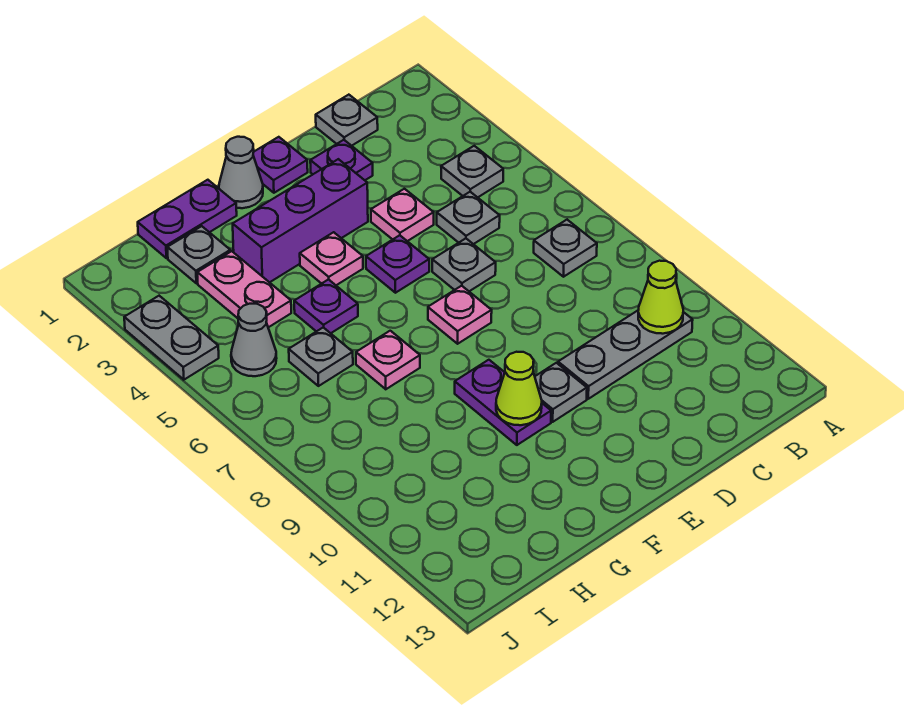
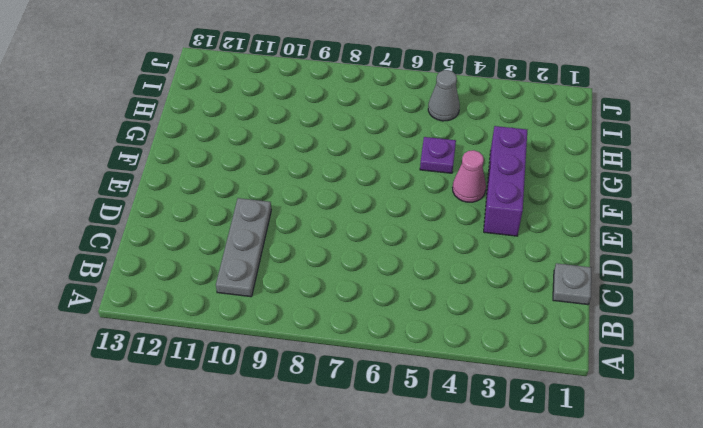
pink cone F4 level 1 -> pink plate F4 level 1
none -> grey plate B4 level 1
none -> grey plate B7 level 1
none -> grey plate C5 level 1

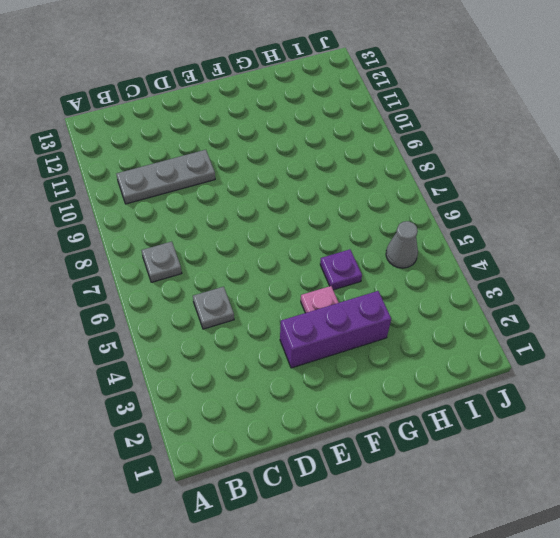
none -> grey plate B4 level 1
none -> grey plate C1 level 1
none -> purple plate D2 level 1

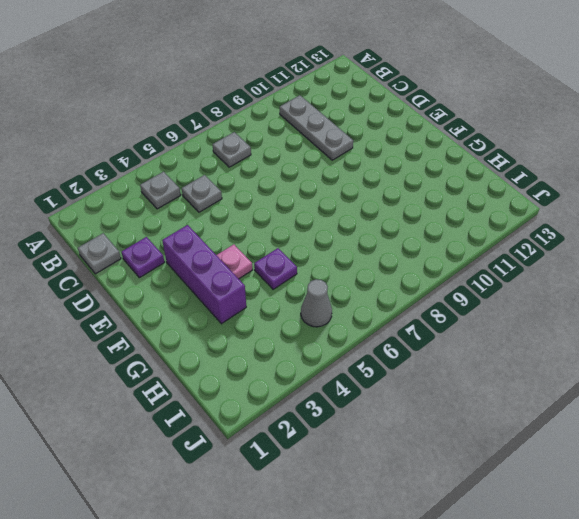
none -> pink plate D4 level 1
none -> grey plate D6 level 1
none -> purple plate E1 level 1

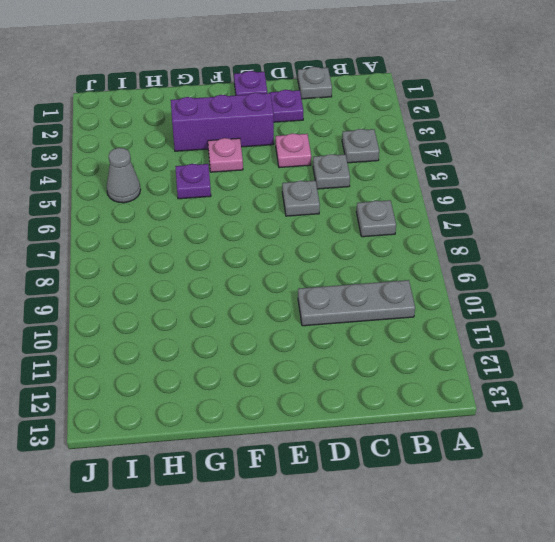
none -> purple plate E5 level 1
none -> pink plate E7 level 1
none -> grey plate E10 level 1

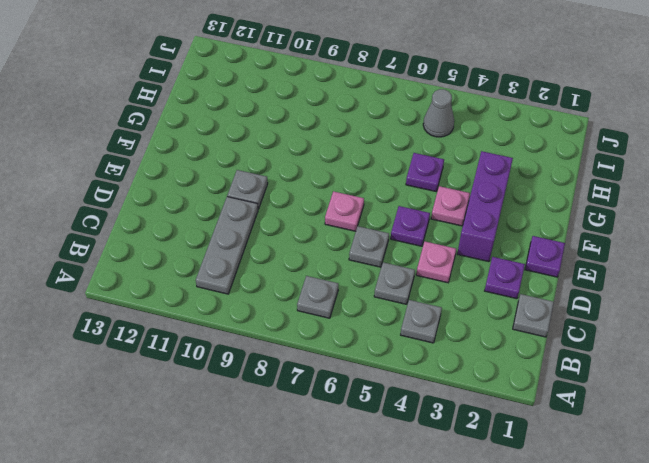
none -> grey cone F1 level 1
none -> purple plate F9:F10 level 1
none -> purple plate G1:H1 level 1

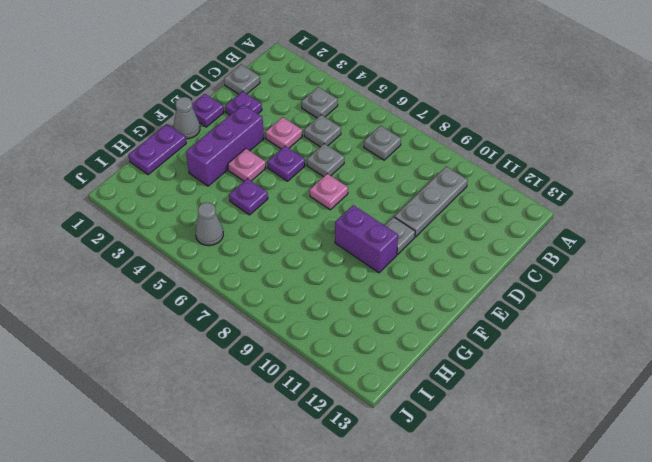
purple brick F9:F10 level 1 -> purple plate F9:F10 level 1
none -> pink plate G7 level 1
none -> grey plate H2 level 1
none -> pink plate H3:H4 level 1

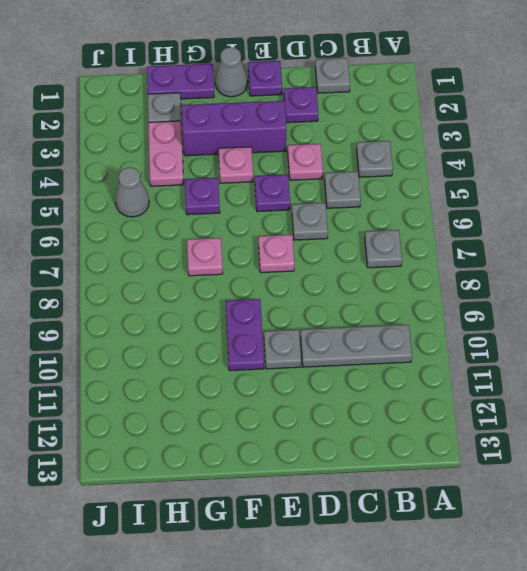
none -> grey plate H6 level 1
none -> grey plate J3:J4 level 1
none -> lime cone B10 level 2

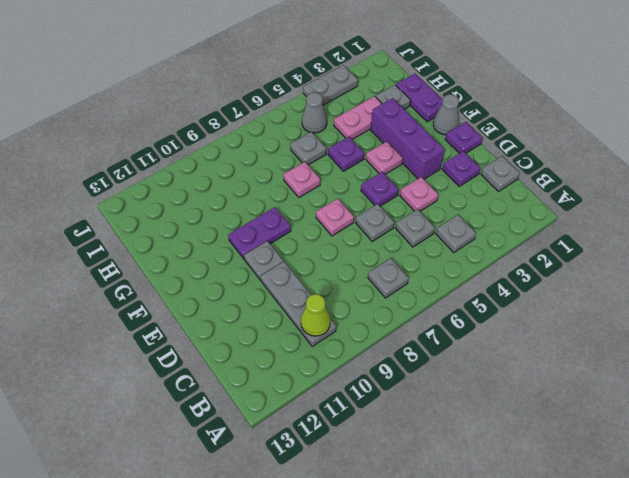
none -> lime cone F10 level 2

